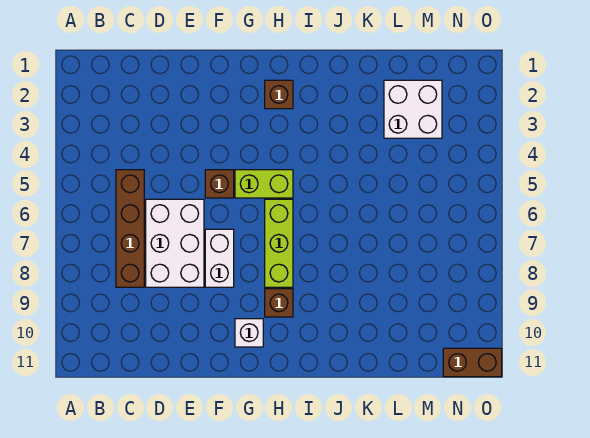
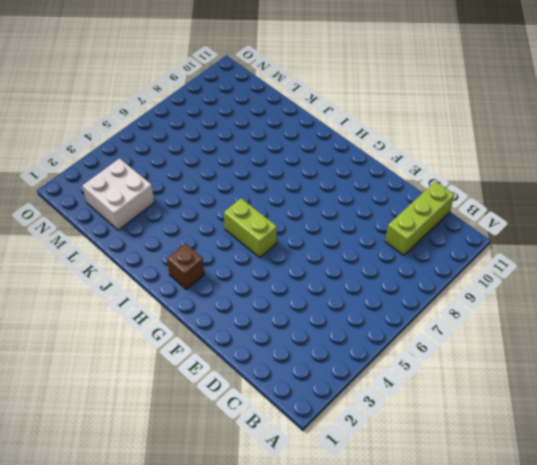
lime brick C9:C11 level 1 -> lime brick H6:H8 level 1
none -> brown brick C5:C8 level 1
none -> white brick D6:E8 level 1

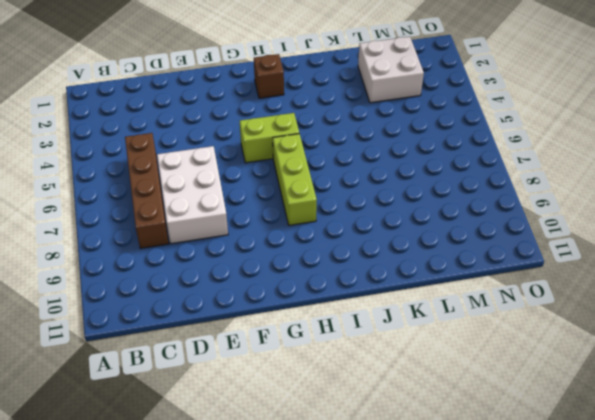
none -> brown brick F5 level 1
none -> white brick F7:F8 level 1

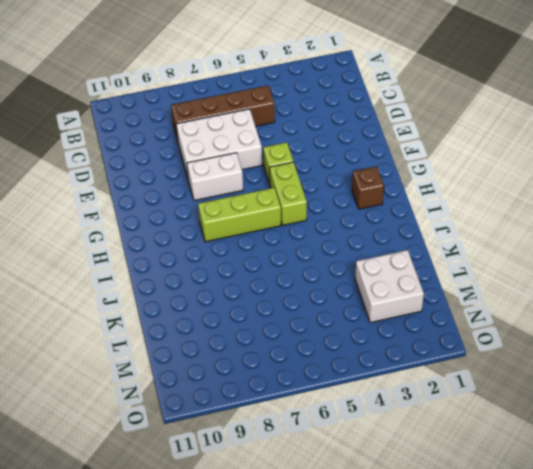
lime brick F5 level 1 -> brown brick F5 level 1
none -> white brick G10 level 1
none -> brown brick H9 level 1

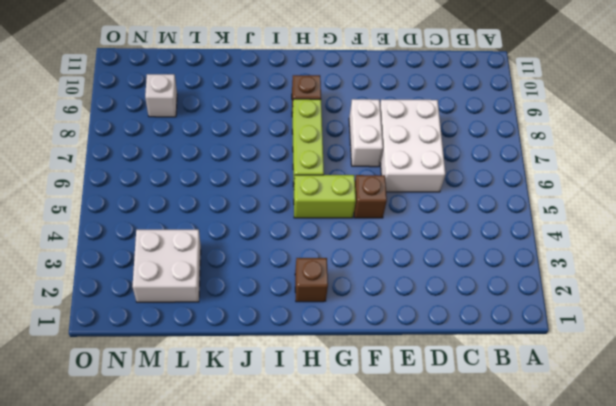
white brick M9 level 1 -> white brick G10 level 1
none -> brown brick C5:C8 level 1
none -> brown brick N11:O11 level 1

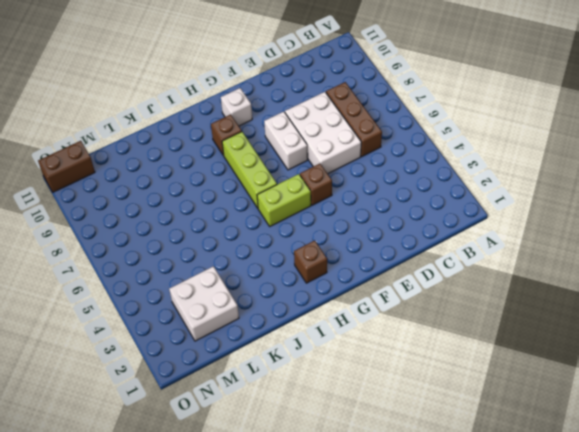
brown brick C6:C8 level 1 -> brown brick C5:C8 level 1

